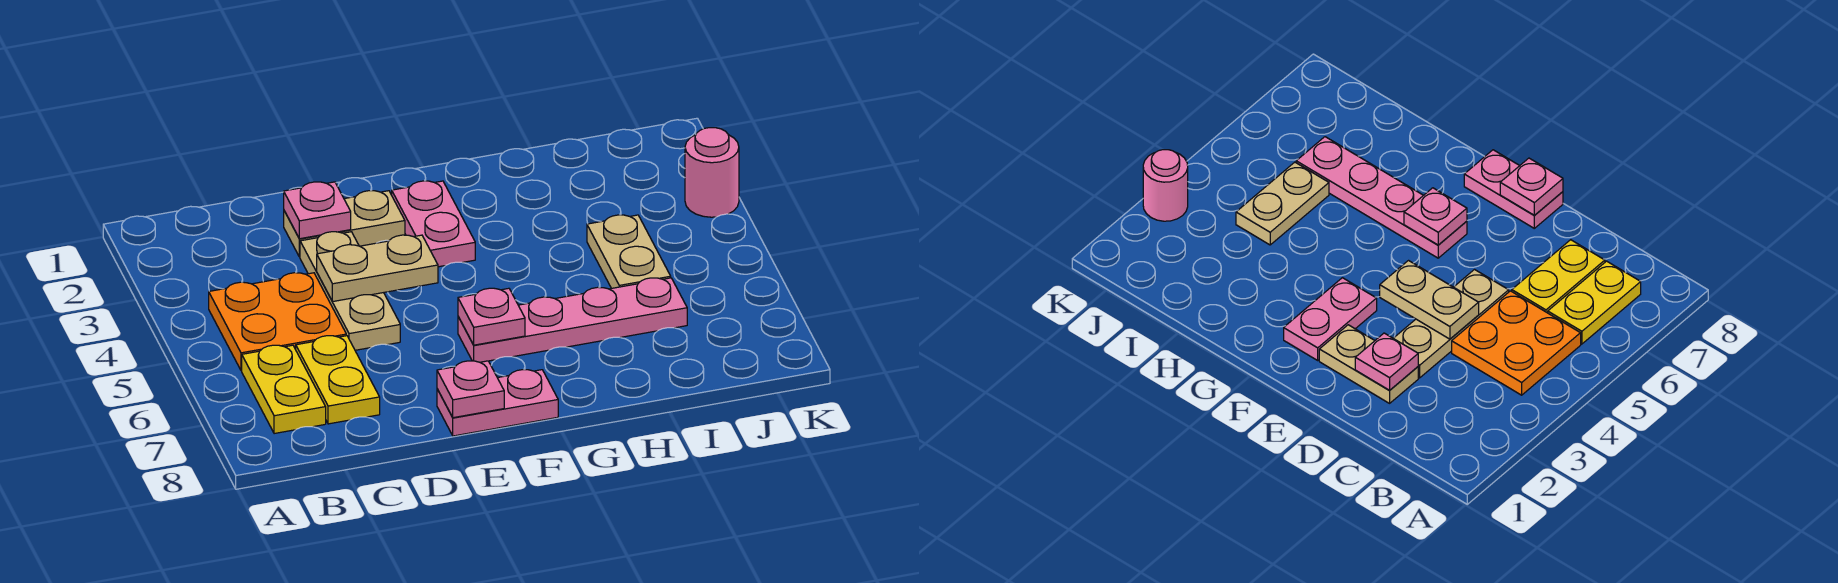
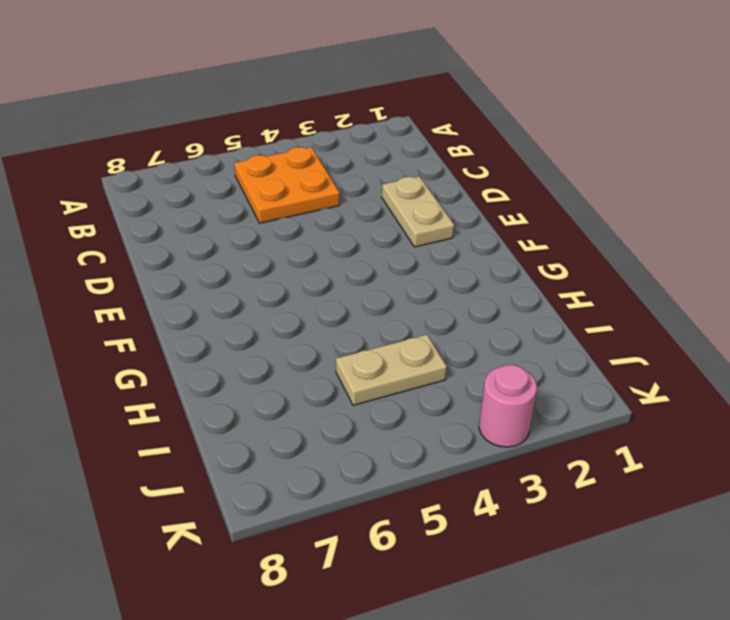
none -> yellow plate B6:B7 level 1
none -> yellow plate C6:C7 level 1
none -> tan plate D3:D5 level 1

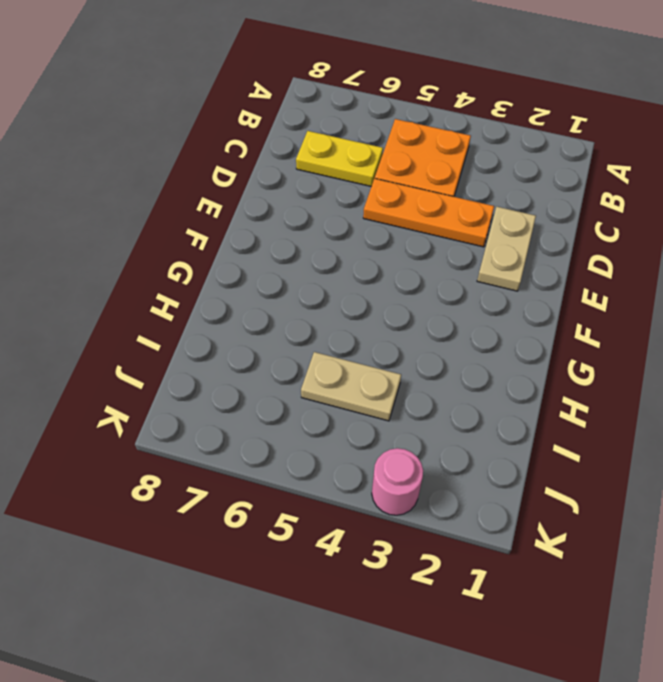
orange plate D3:D5 level 1 -> tan plate D3:D5 level 1
none -> yellow plate B6:B7 level 1
none -> pink plate E8:F8 level 1
none -> pink plate F2:F3 level 1

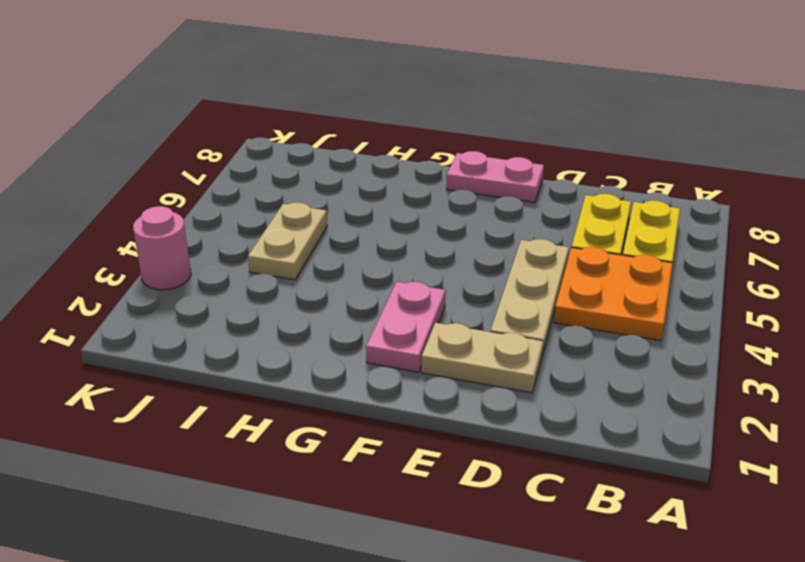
none -> pink plate F6:I6 level 1
none -> pink plate D2 level 2
none -> tan plate D4:E4 level 2

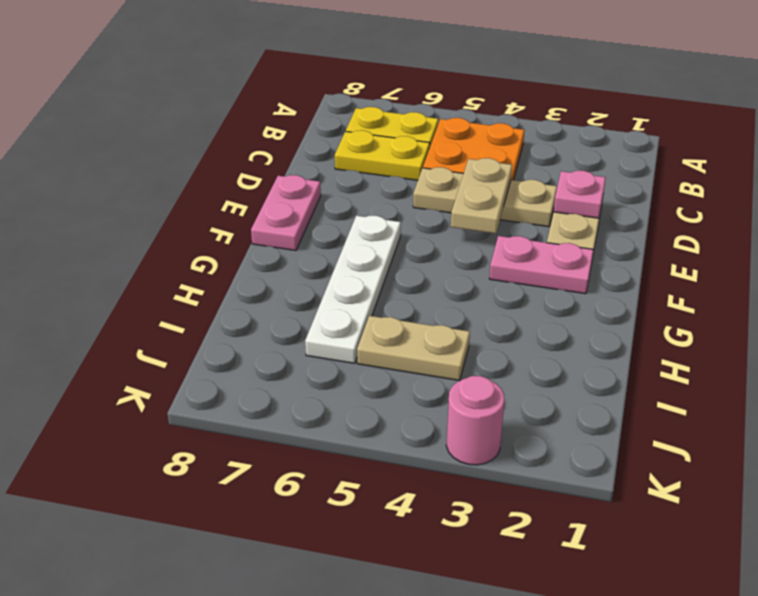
white plate F6:I6 level 1 -> pink plate F6:I6 level 1
none -> pink plate E8 level 2
none -> pink plate F6 level 2

